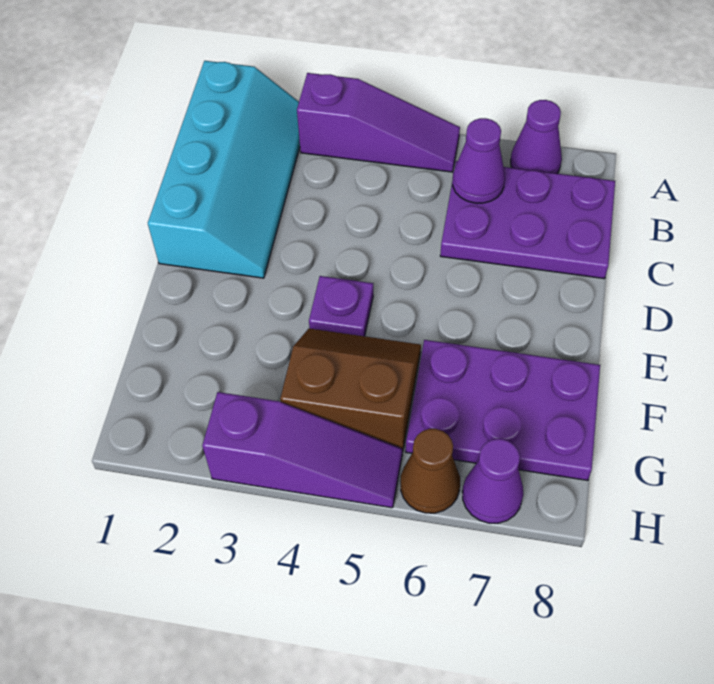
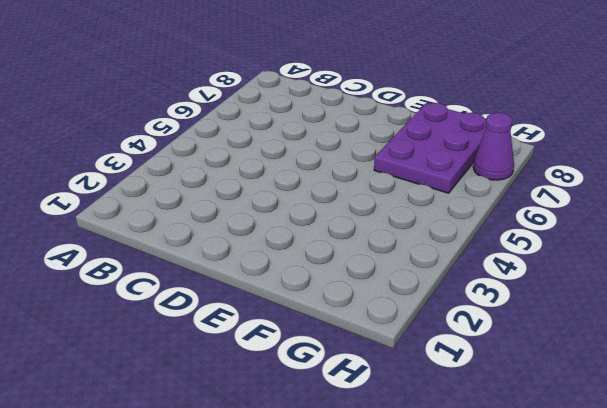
none -> cyan slope A1:D2 level 1 top 1
none -> purple slope A3:A5 level 1 top 3

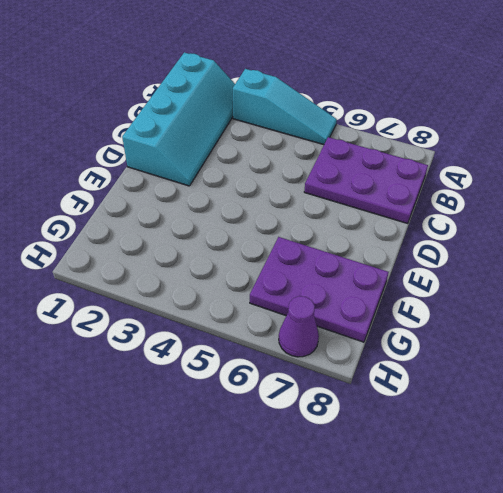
cyan slope A3:A5 level 1 top 3 -> purple slope A3:A5 level 1 top 3
none -> purple cone A7 level 1
none -> purple plate E4 level 1

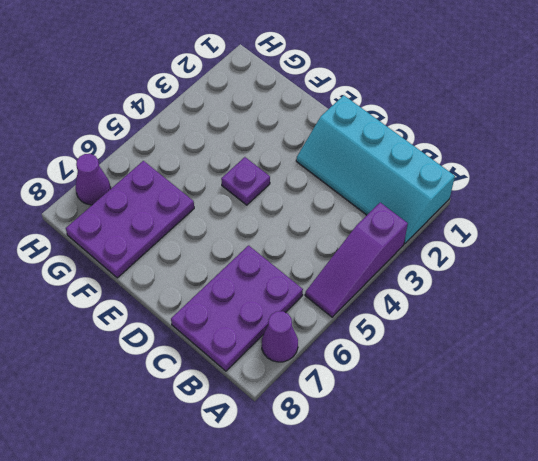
none -> brown slope F4:G5 level 1 top G
none -> purple slope H3:H5 level 1 top 3

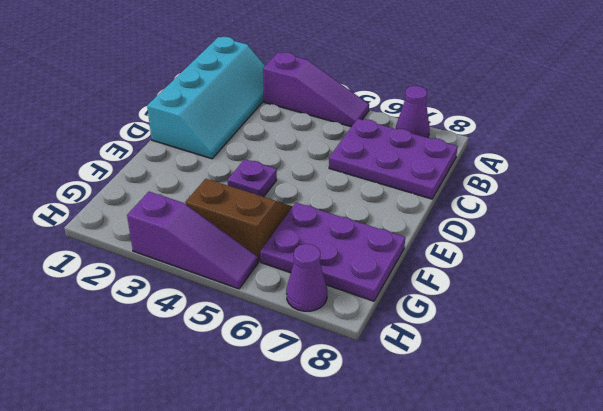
none -> brown cone H6 level 1
none -> purple cone B6 level 2

